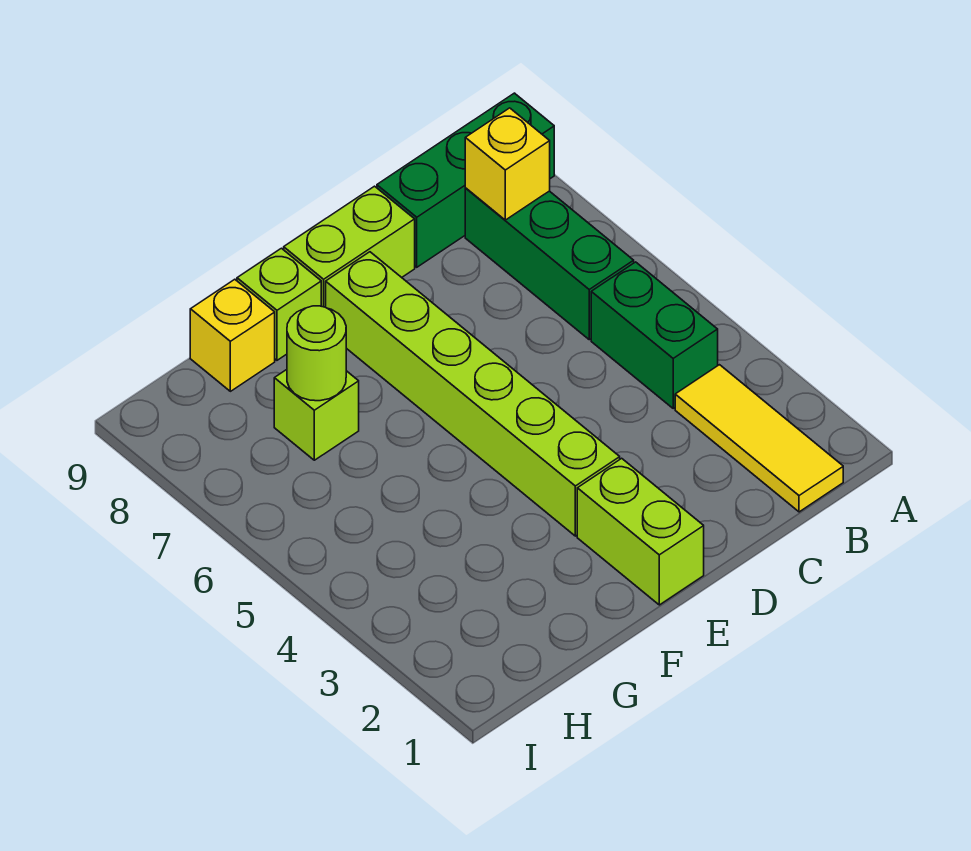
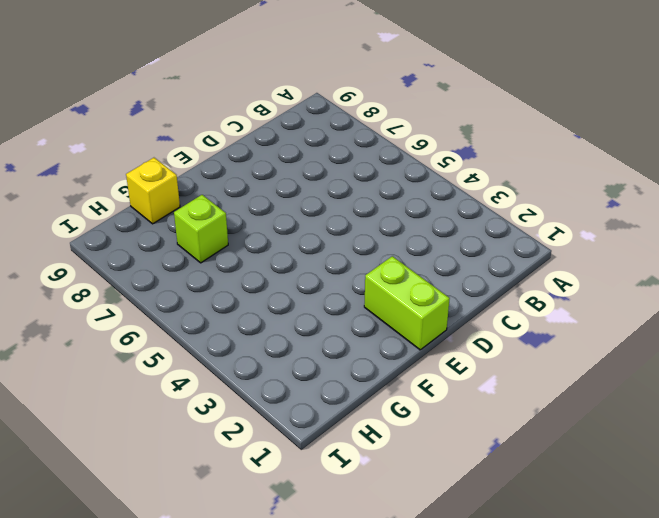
none -> green brick A9:C9 level 1
none -> yellow tile B1:B3 level 1
none -> green brick B4:B5 level 1

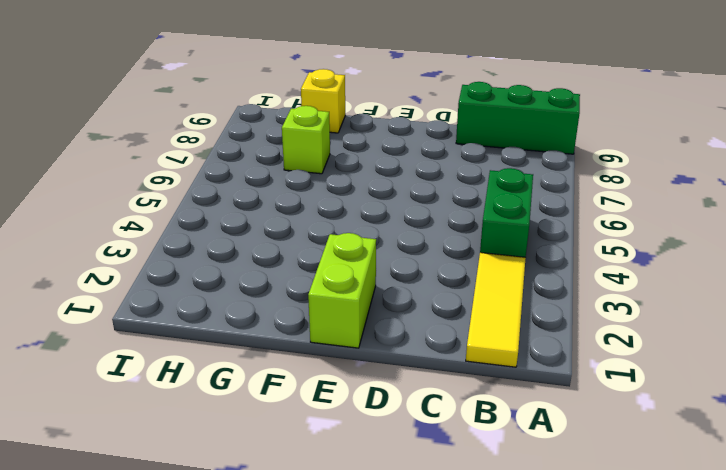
none -> green brick B6:B8 level 1
none -> lime brick D9:E9 level 1
none -> lime brick E3:E8 level 1

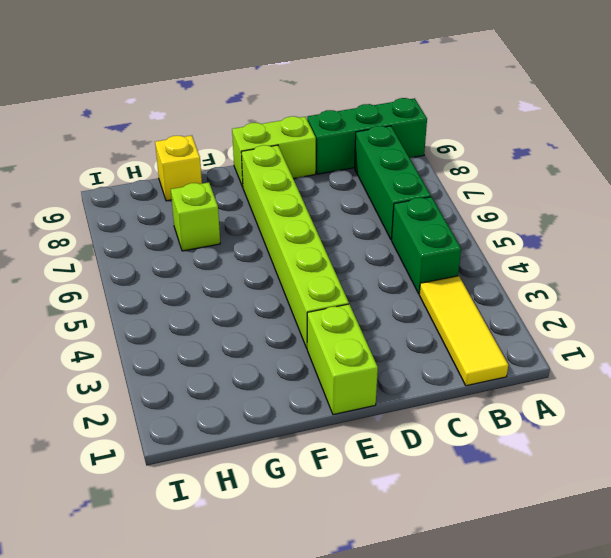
none -> lime brick F9 level 1
none -> yellow brick B8 level 2
none -> lime round brick G7 level 2

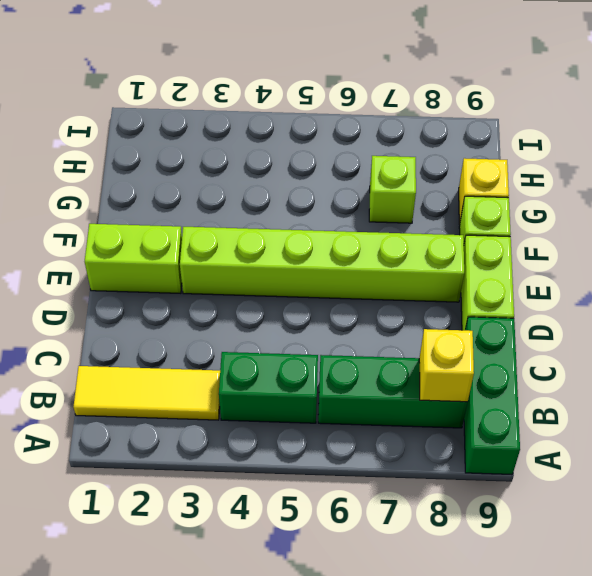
none -> lime round brick G7 level 2

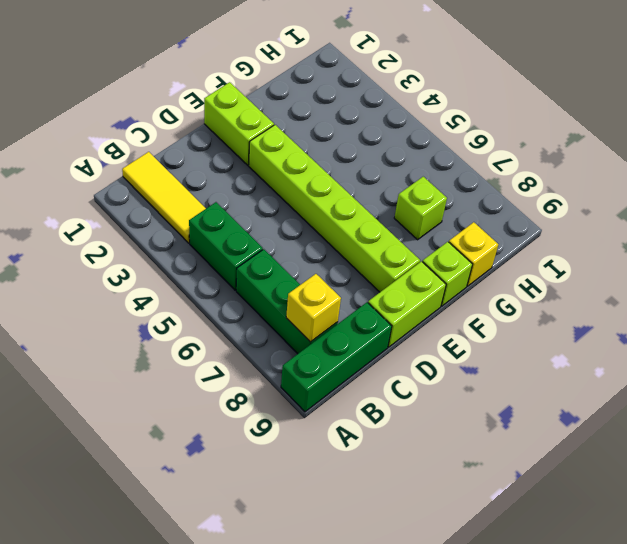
none -> lime round brick G7 level 2

